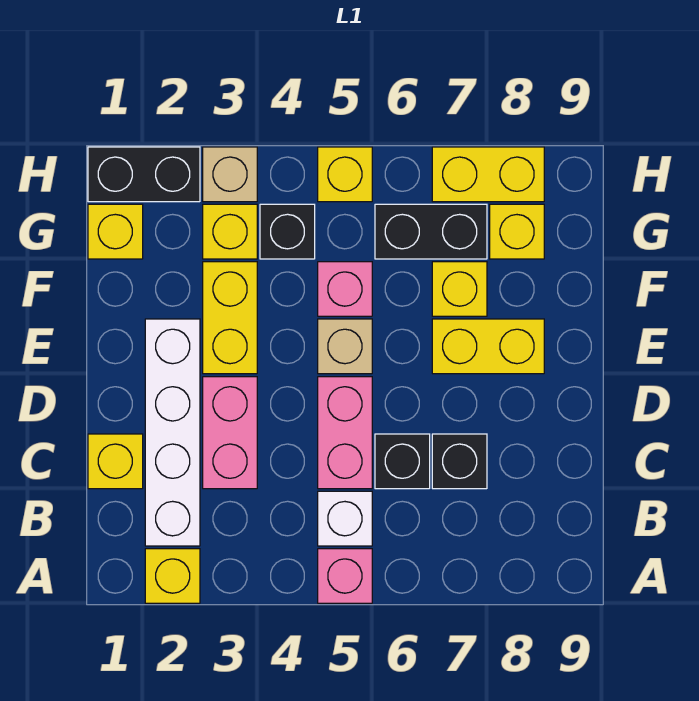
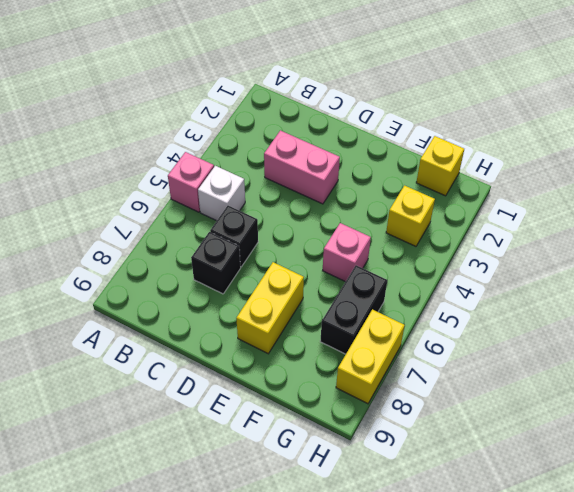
none -> yellow brick A2 level 1
none -> white brick B2:E2 level 1
none -> yellow brick C1 level 1

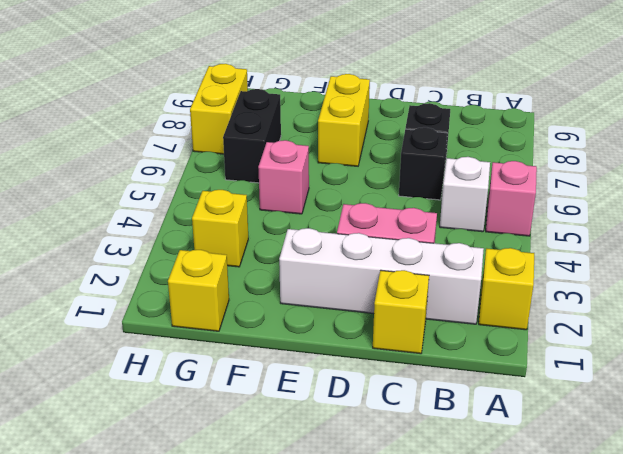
none -> pink brick C5:D5 level 1
none -> yellow brick E3:F3 level 1
none -> tan brick E5 level 1

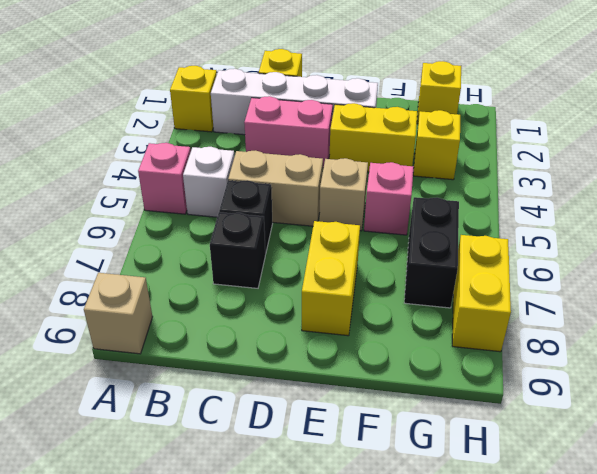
tan brick A9 level 1 -> tan brick H3 level 1
tan brick C5:D5 level 1 -> pink brick C5:D5 level 1
none -> yellow brick F7 level 1
none -> black brick G4 level 1
none -> yellow brick G8 level 1

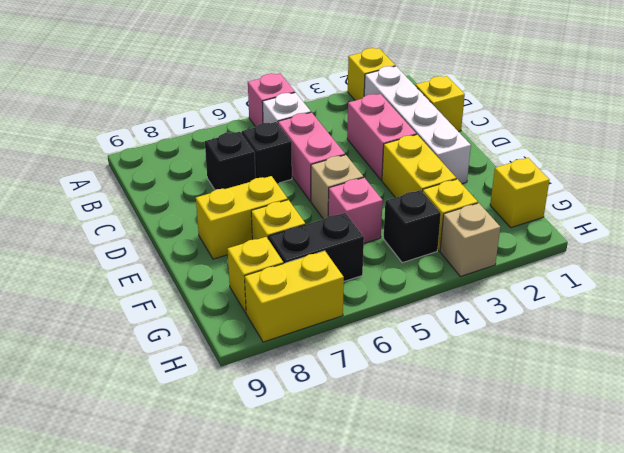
none -> black brick H1:H2 level 1
none -> yellow brick H5 level 1

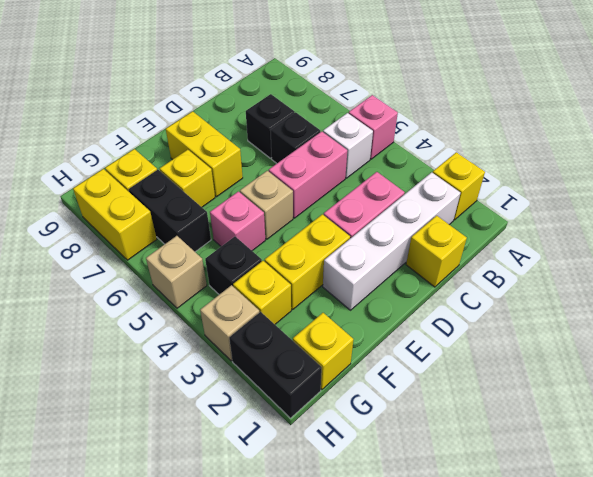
tan brick H5 level 1 -> yellow brick H5 level 1

